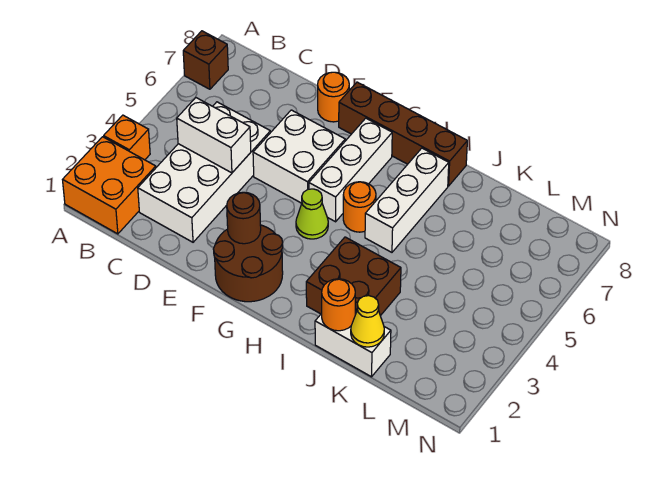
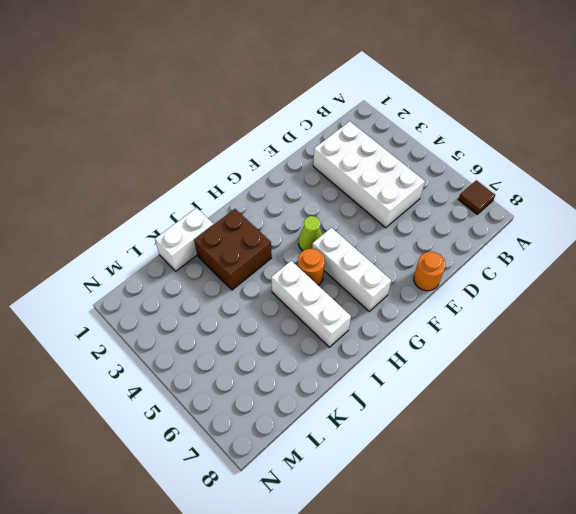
brown tile A7 level 1 -> brown brick A7 level 1
none -> orange brick A1:B2 level 1
none -> orange brick A3 level 1
none -> white brick E5:F6 level 1

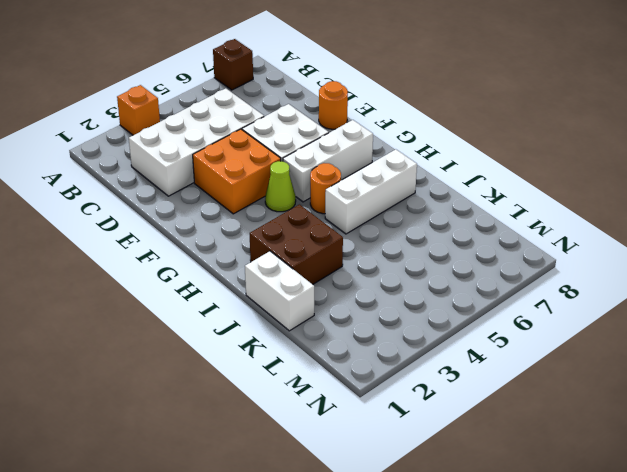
orange brick E3:F4 level 1 -> orange brick A1:B2 level 1
none -> brown round brick F1:G2 level 1
none -> brown brick F8:I8 level 1
none -> white brick C4:D4 level 2

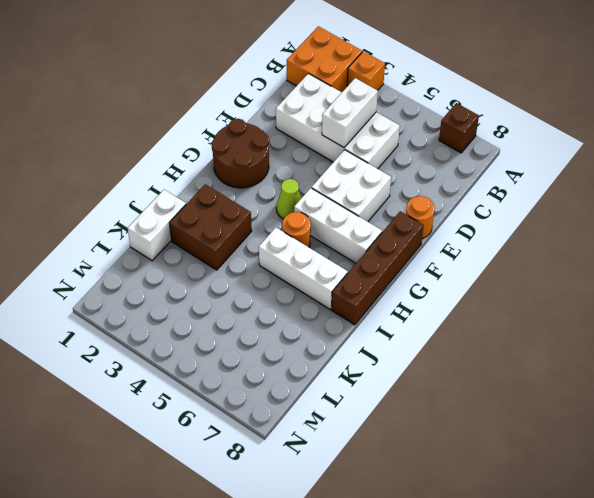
none -> brown round brick F2 level 2
none -> orange round brick J1 level 2
none -> yellow cone K1 level 2

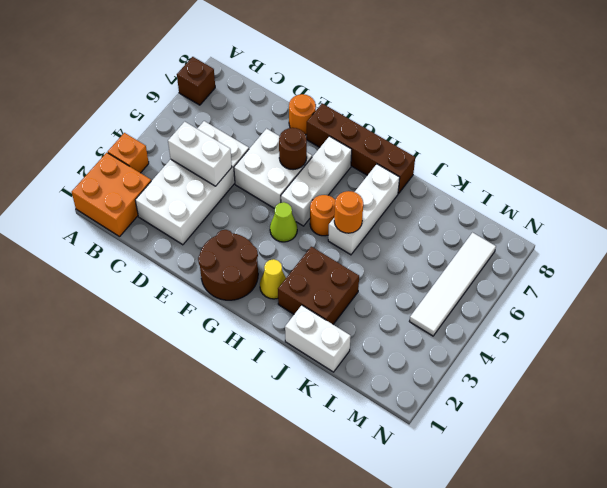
brown round brick F6 level 2 -> brown round brick F2 level 2
yellow cone H2 level 1 -> yellow cone K1 level 2
orange round brick I5 level 2 -> orange round brick J1 level 2
white tile M4:M7 level 1 -> none

